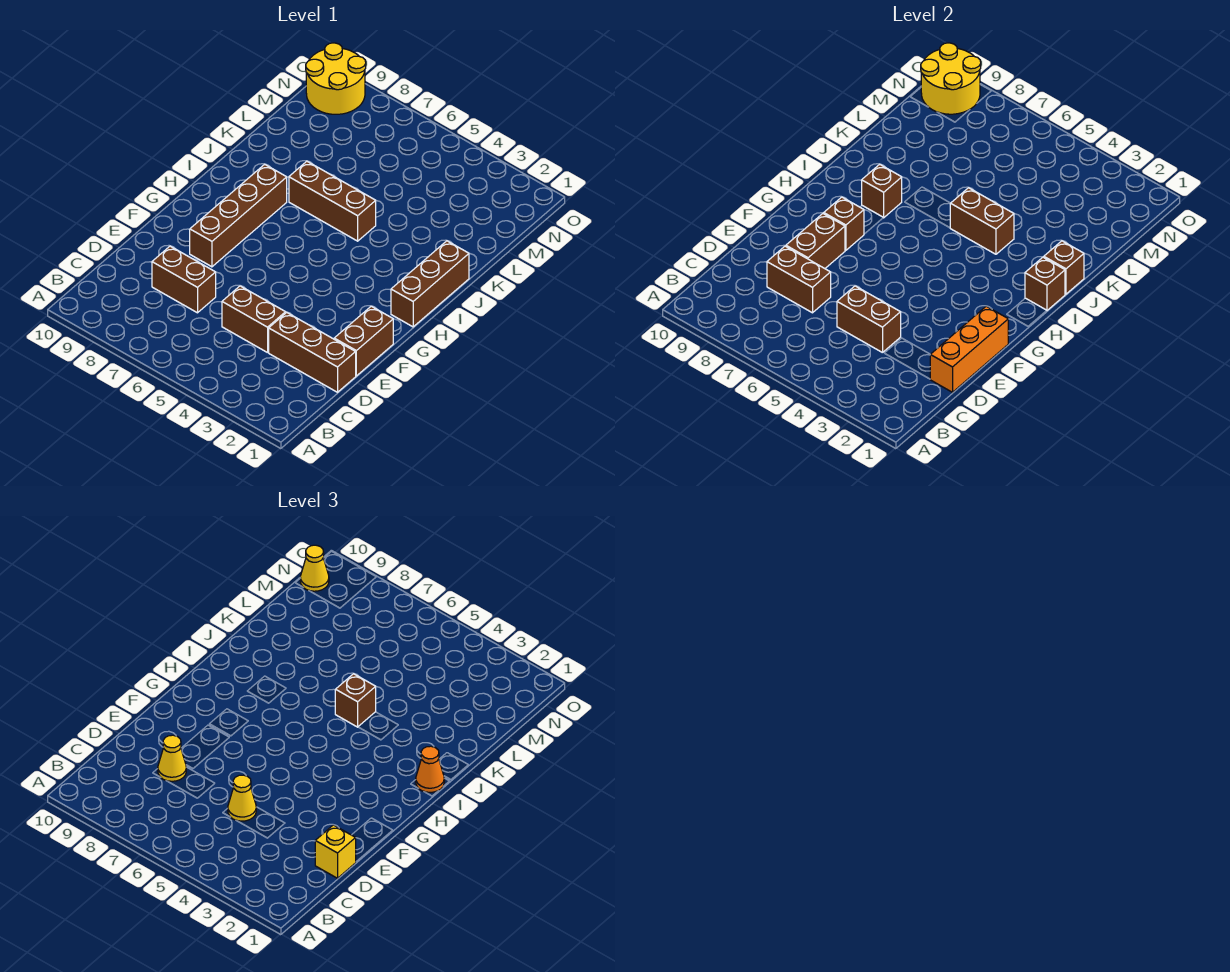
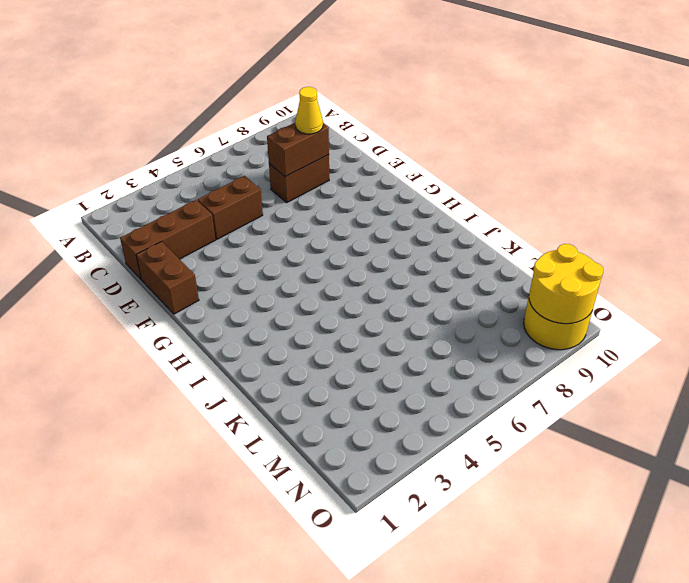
none -> brown brick F8:I8 level 1
none -> brown brick H1:J1 level 1
none -> brown brick J5:J7 level 1

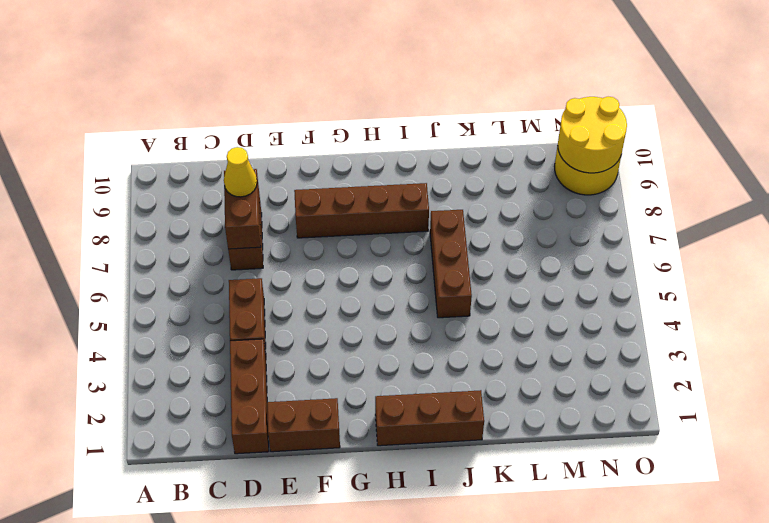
none -> orange brick D1:F1 level 2
none -> brown brick D4:D5 level 2
none -> brown brick E8:F8 level 2

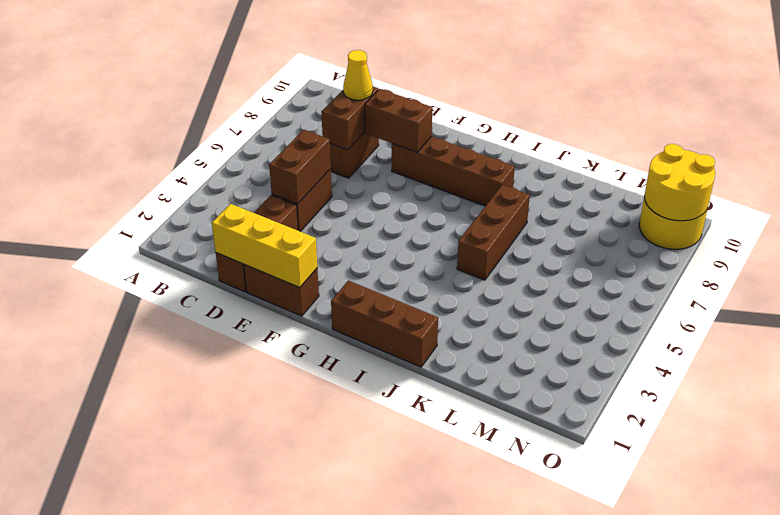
yellow brick D1:F1 level 2 -> orange brick D1:F1 level 2
none -> brown brick G8 level 2
none -> brown brick I1 level 2
none -> brown brick I8 level 2

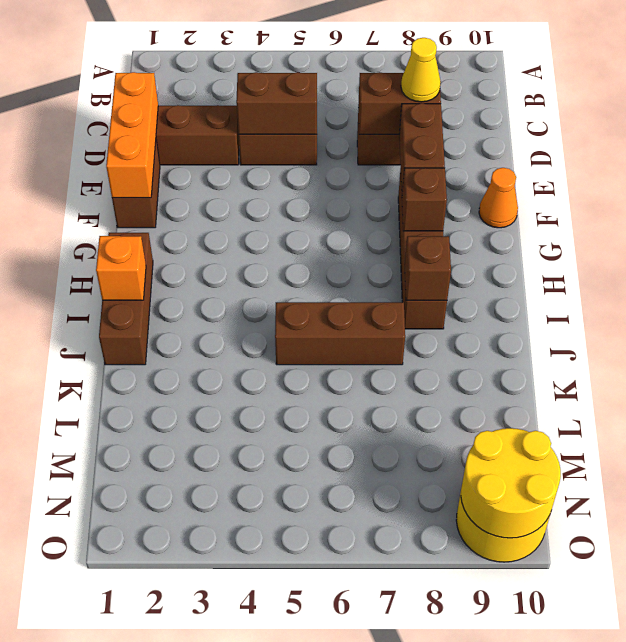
orange cone F10 level 1 -> orange cone I1 level 3
orange brick I1 level 2 -> brown brick I1 level 2
none -> brown brick J1 level 2
none -> brown brick J4:J5 level 2
none -> yellow brick D1 level 3

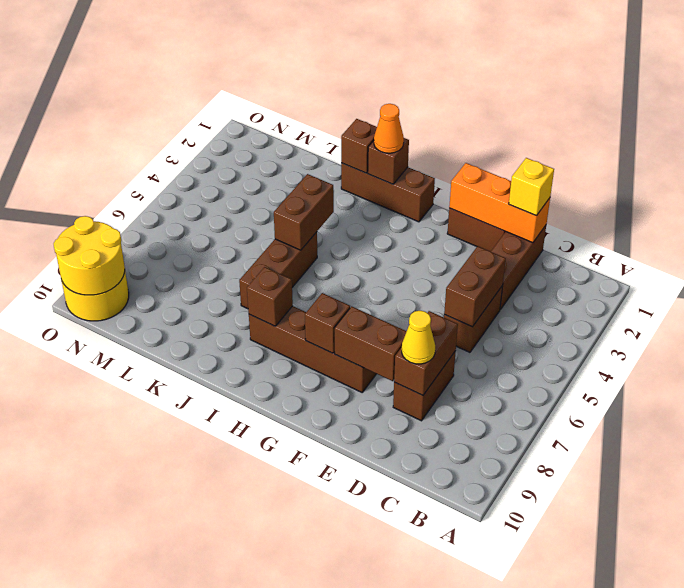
none -> yellow cone D5 level 3
none -> brown brick J5 level 3
none -> yellow cone N10 level 3

